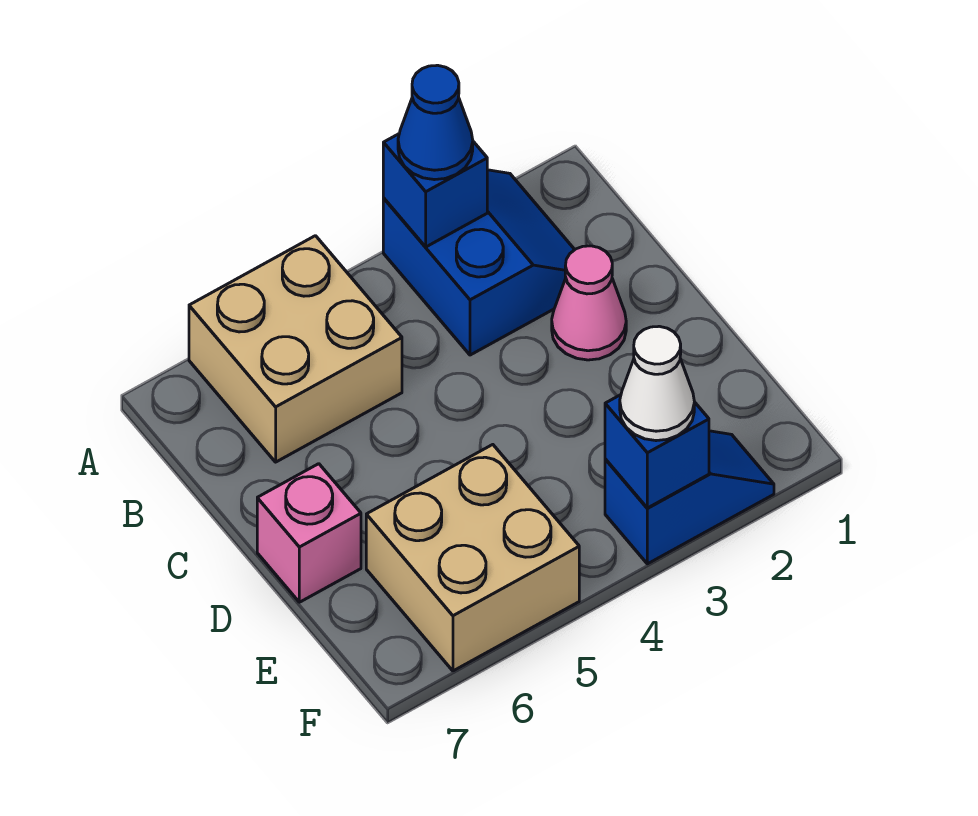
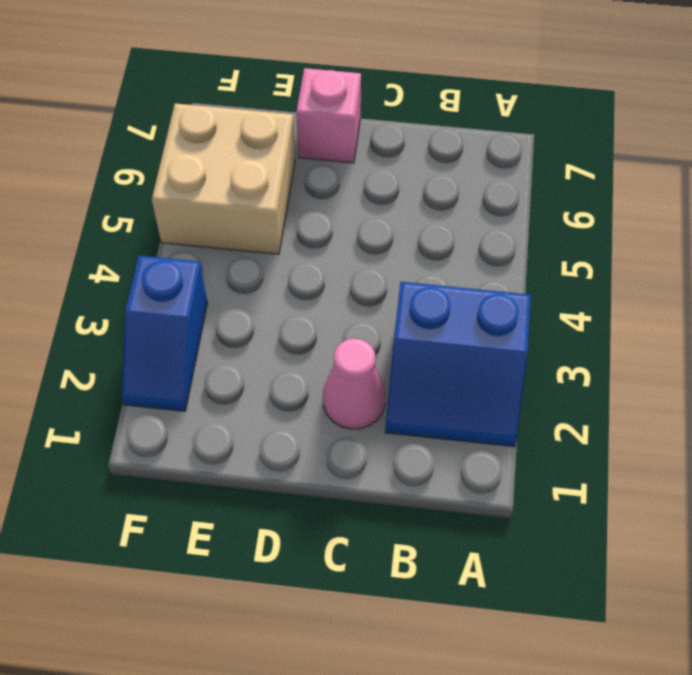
none -> tan brick A5:B6 level 1
none -> blue brick A3 level 2

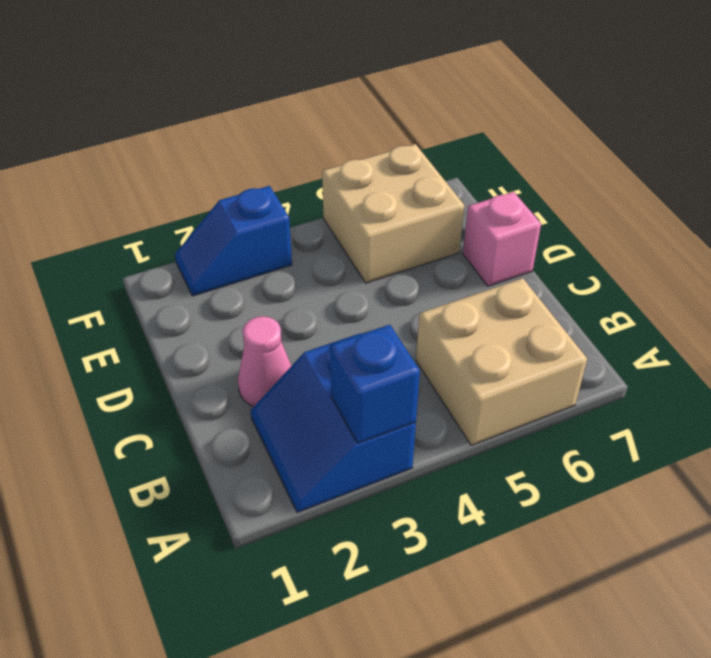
none -> blue brick F3 level 2
none -> blue cone A3 level 3

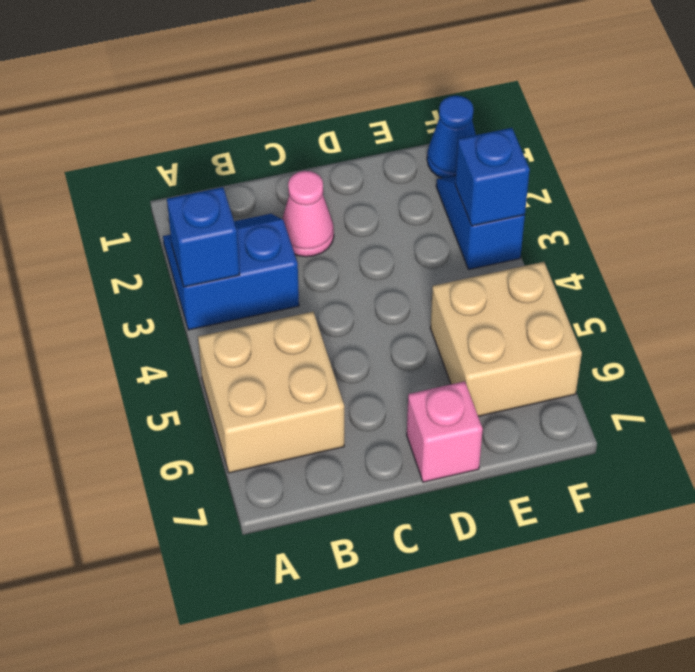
blue cone F1 level 1 -> blue cone A3 level 3
none -> white cone F3 level 3

